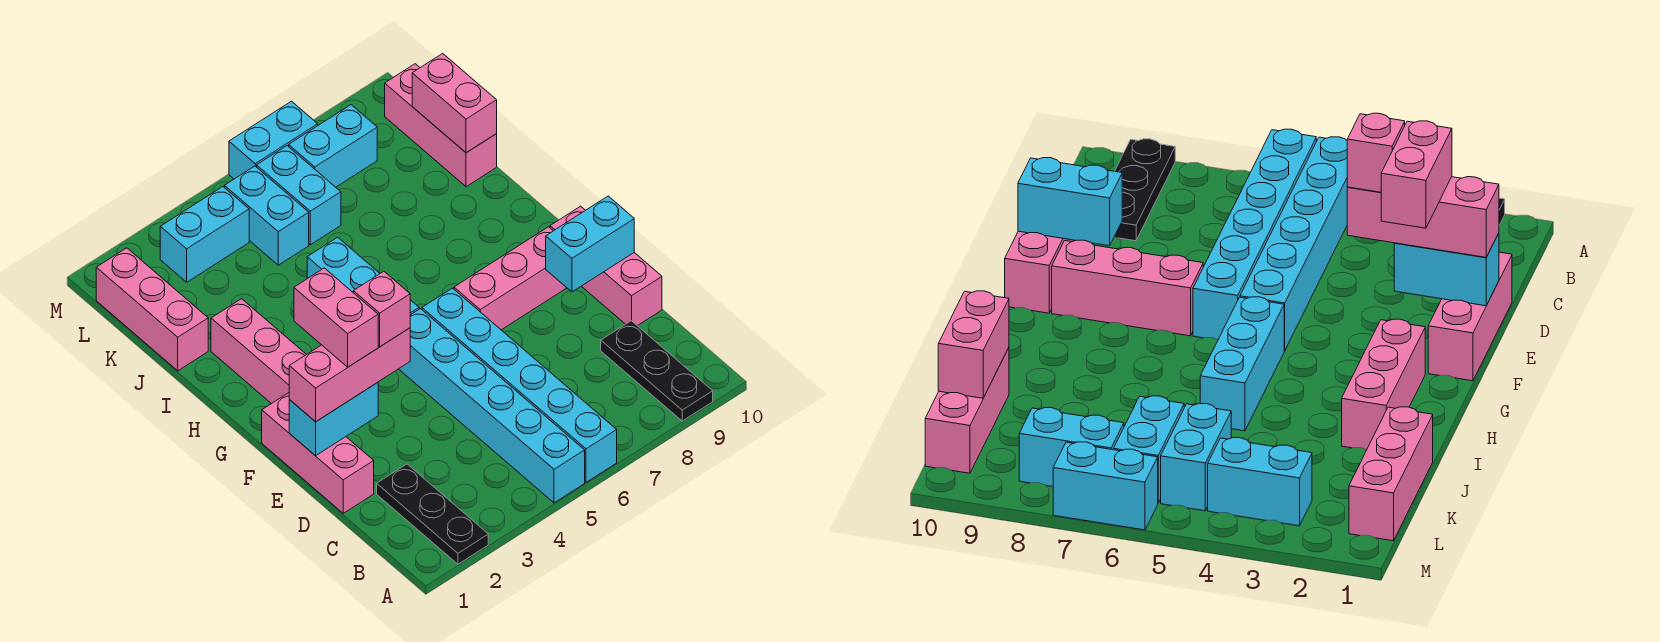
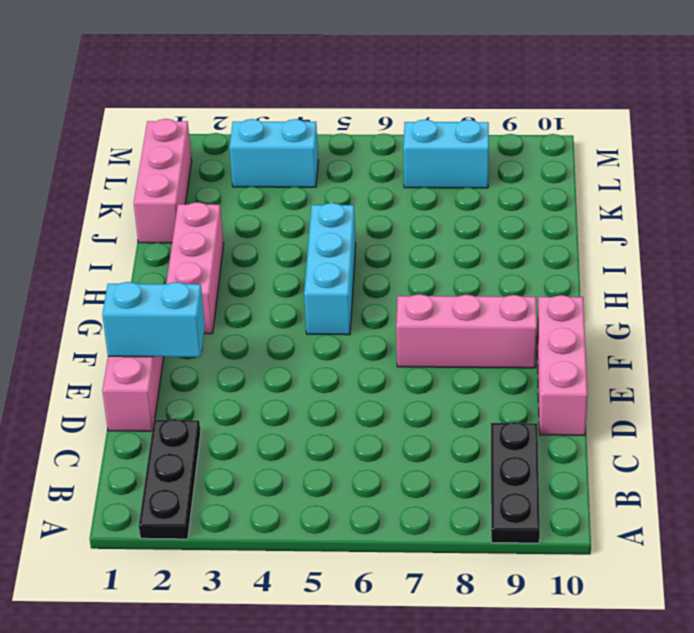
none -> cyan brick A5:F5 level 1
none -> cyan brick A6:F6 level 1
none -> pink brick J10:L10 level 1

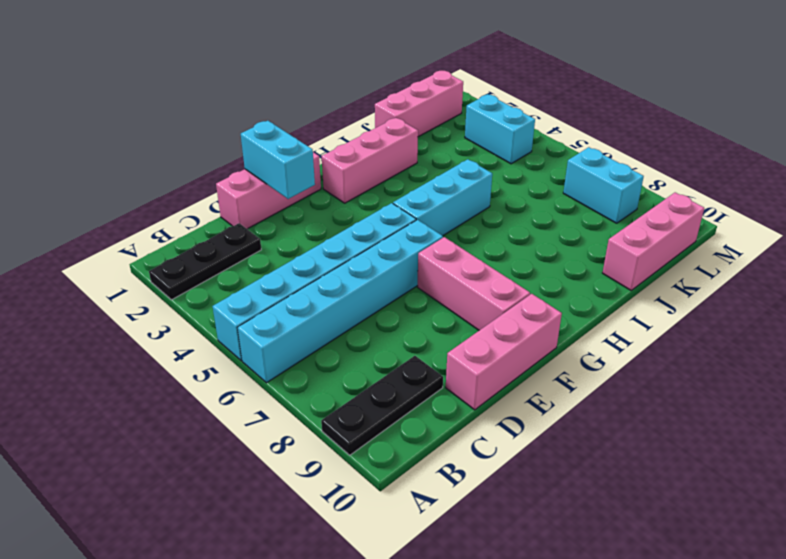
none -> cyan brick K5:L5 level 1
none -> cyan brick K6:L6 level 1
none -> cyan brick M6:M7 level 1

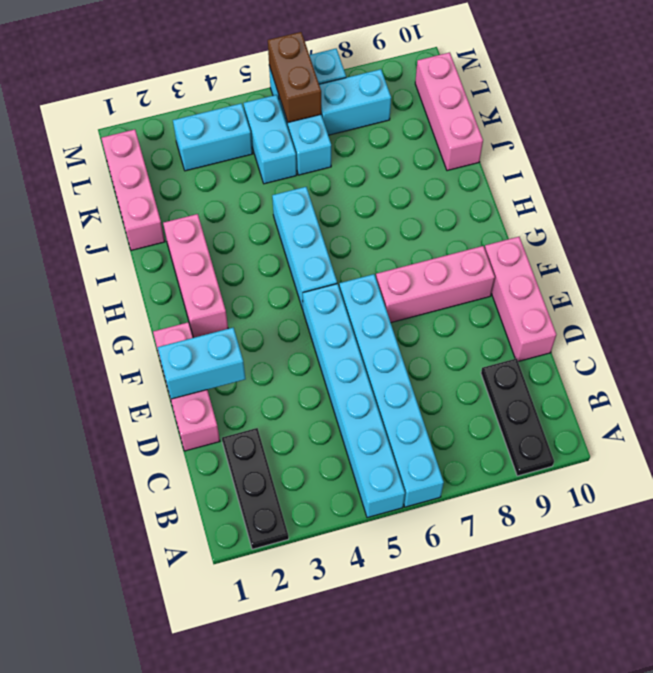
brown brick L6:M6 level 2 -> none
none -> cyan brick E9:E10 level 2
none -> pink brick J10:K10 level 2
none -> pink brick E1:E3 level 3

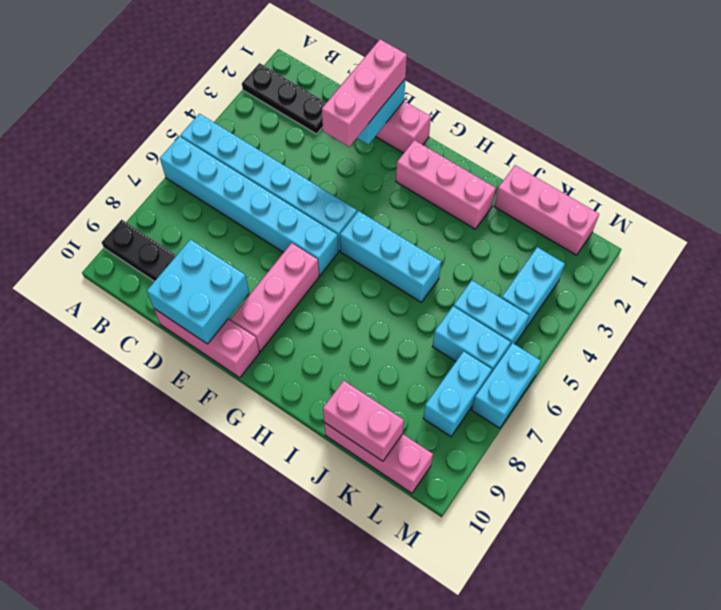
cyan brick D9:E10 level 2 -> cyan brick E9:E10 level 2
none -> pink brick E2:F2 level 4
none -> pink brick E3 level 4

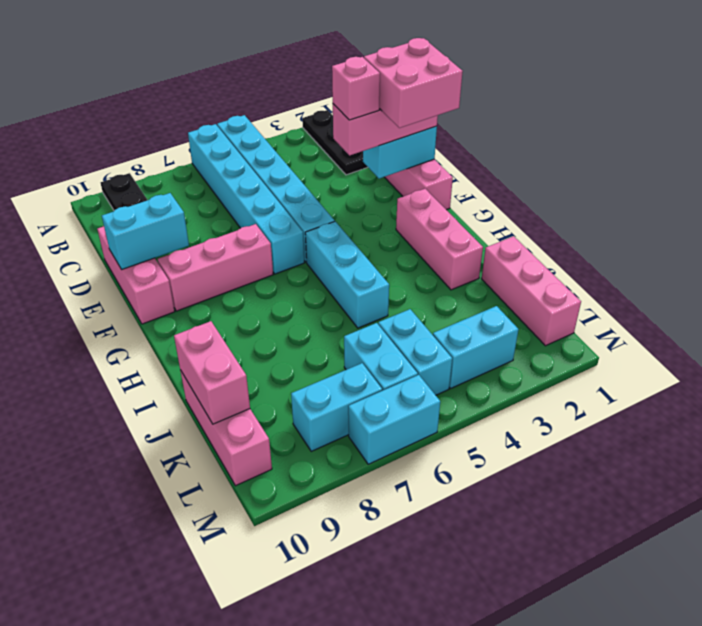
pink brick E1:F2 level 4 -> pink brick E2:F2 level 4

